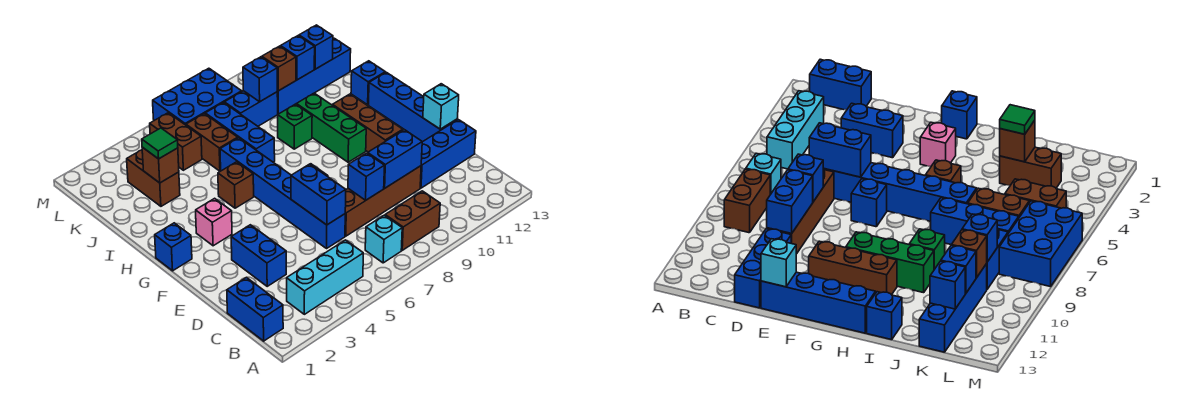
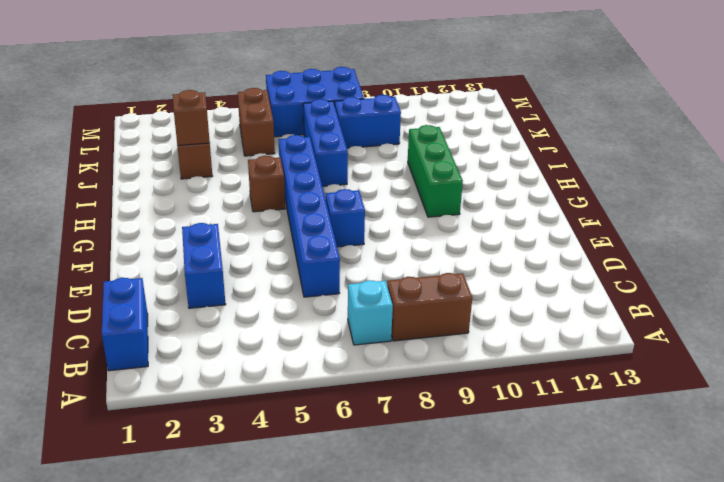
none -> cyan brick B3:B5 level 1
none -> brown brick D7:D10 level 1
none -> blue brick D11:D13 level 1
none -> blue brick E13:H13 level 1

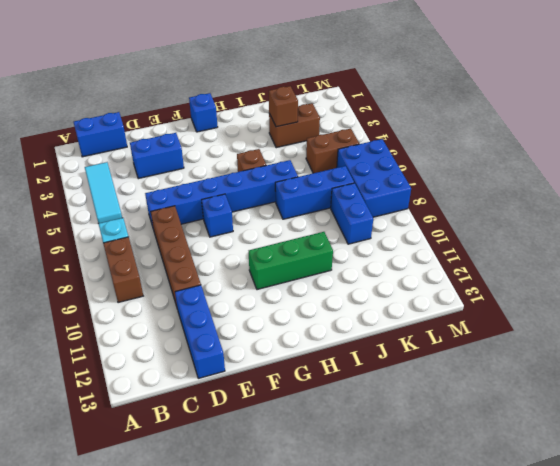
cyan tile B3:B5 level 1 -> cyan brick B3:B5 level 1
none -> blue brick E13:H13 level 1
none -> brown brick F11:H11 level 1
none -> pink brick G3 level 1
none -> green brick I9 level 1

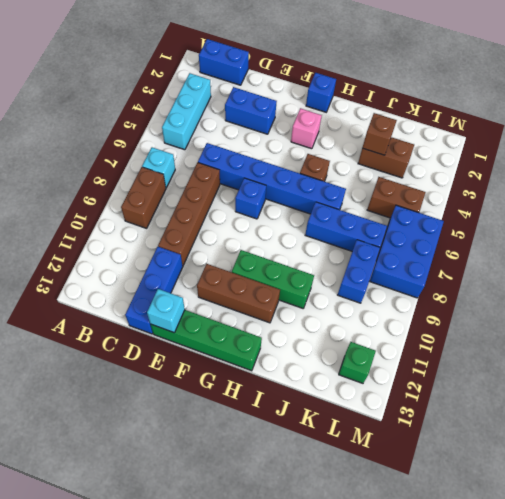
green brick E13:H13 level 1 -> blue brick E13:H13 level 1
green brick L12 level 1 -> green brick I9 level 1
none -> blue brick I13 level 1
none -> brown brick J6:K6 level 1
none -> blue brick K10:K13 level 1
none -> blue brick D6:E6 level 2

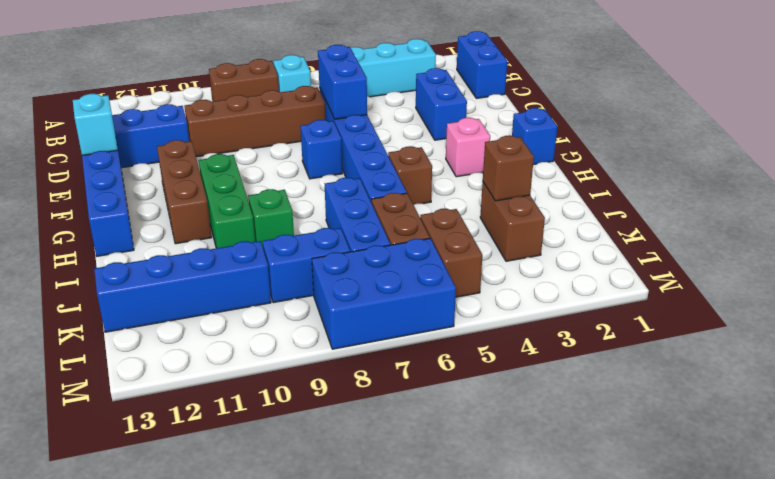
none -> blue brick I13 level 1
none -> blue brick D8 level 2
none -> blue brick D9:D10 level 2
none -> blue brick K9 level 2

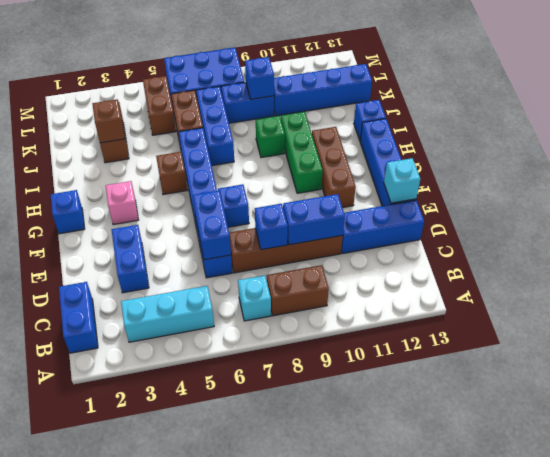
none -> brown brick K10 level 2
none -> blue brick K11 level 2
none -> blue brick K12 level 2
none -> green tile J3 level 3

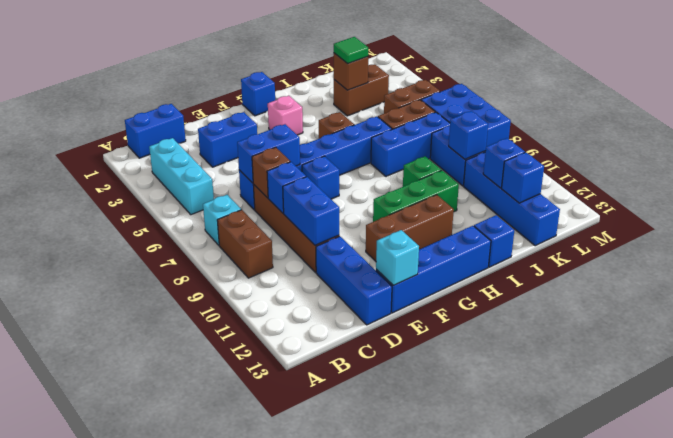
brown brick D7 level 2 -> brown brick K10 level 2

